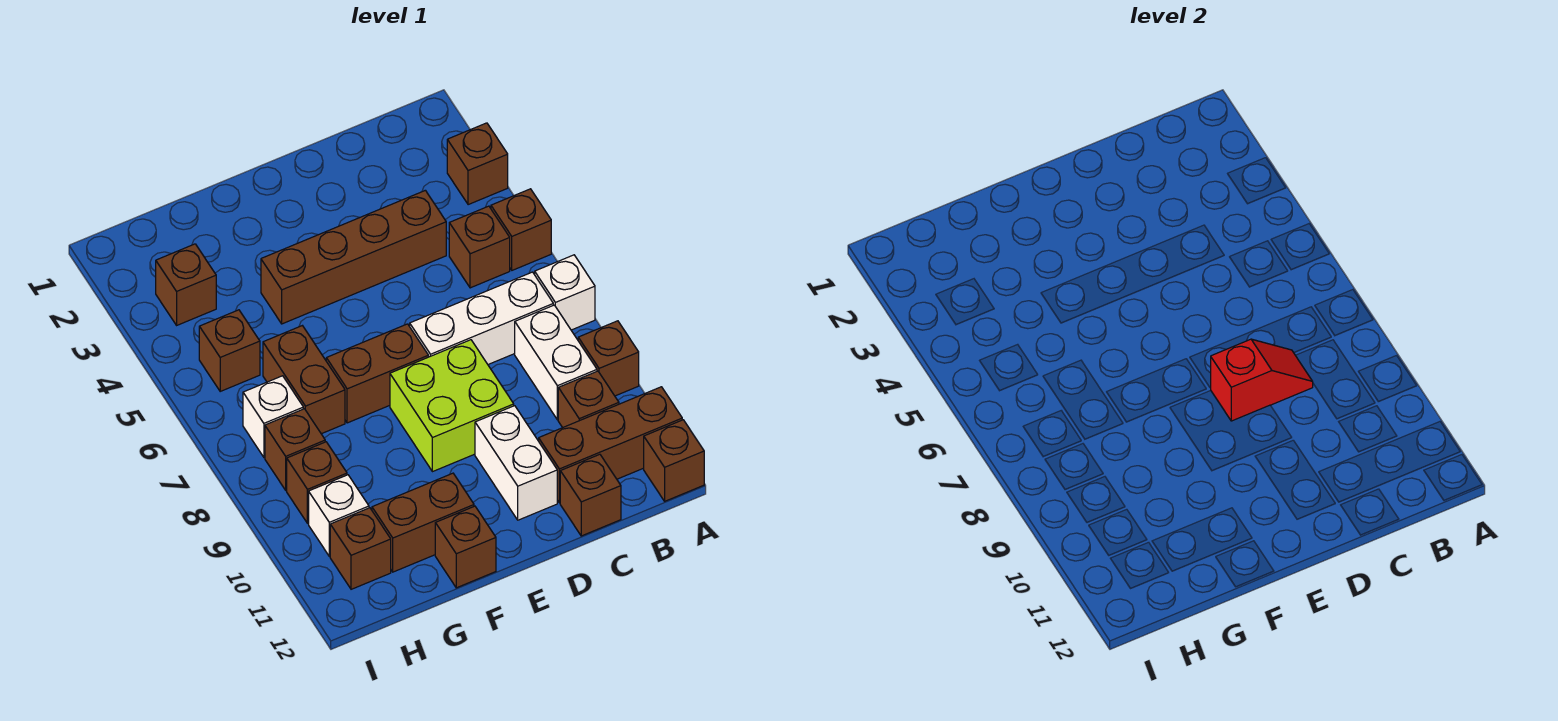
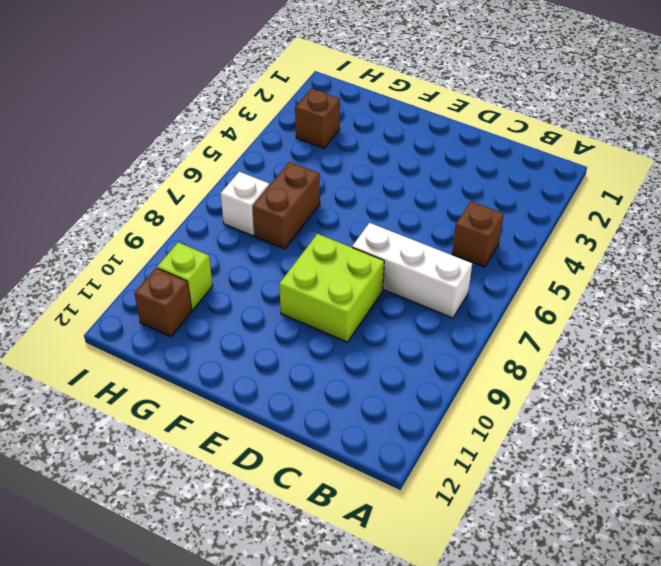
lime brick H10 level 1 -> white brick H10 level 1
none -> brown brick A3 level 1
none -> brown brick A5 level 1
none -> white brick A7 level 1

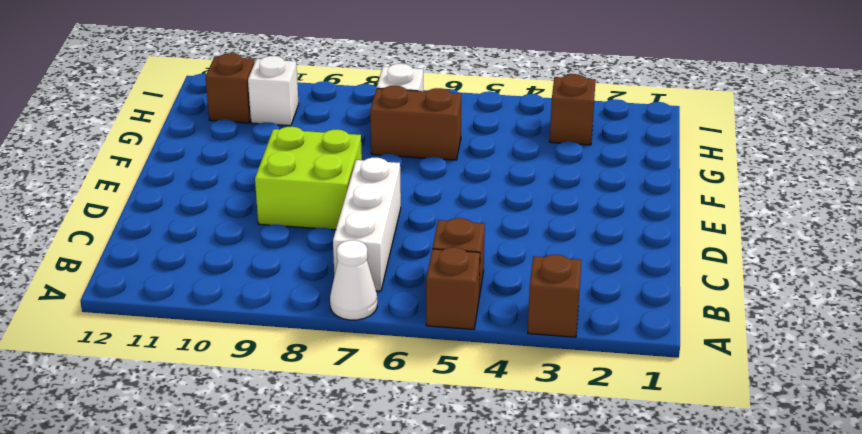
white cone A7 level 1 -> white brick A7 level 1
none -> brown brick A9 level 1
none -> brown brick A11:C11 level 1
none -> brown brick A12 level 1

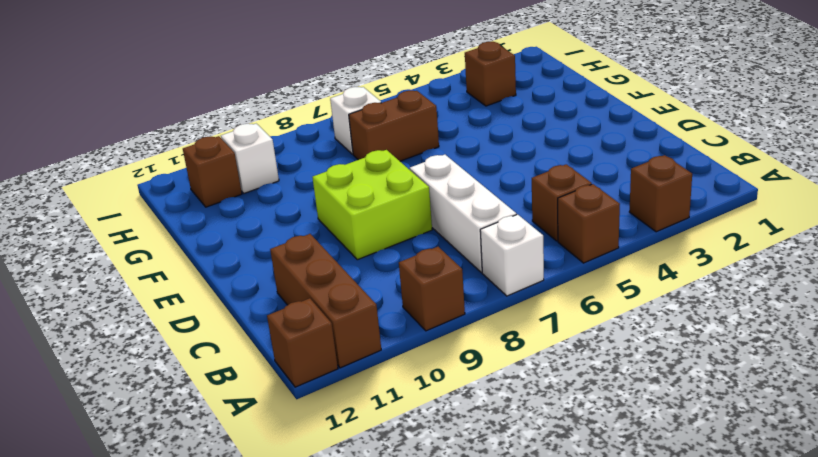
none -> white brick B8:B9 level 1
none -> brown brick B10 level 1
none -> brown brick C4:F4 level 1

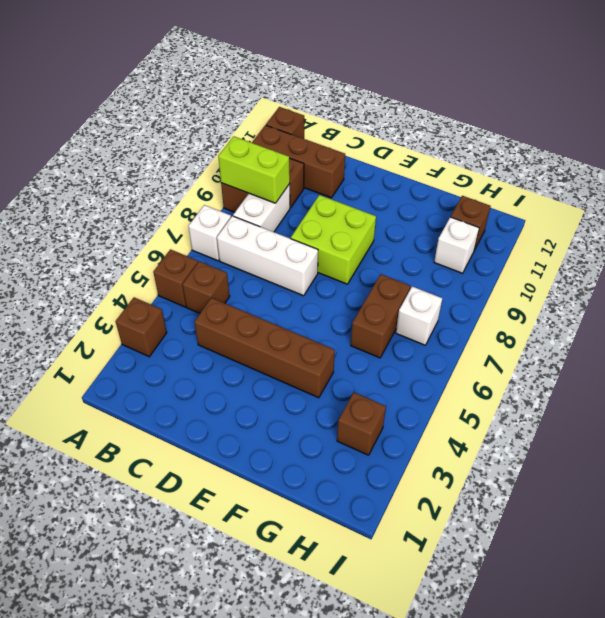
lime brick A9:B9 level 2 -> none
none -> brown brick C12 level 1
none -> white brick D10:D11 level 1
none -> brown brick E7:F7 level 1

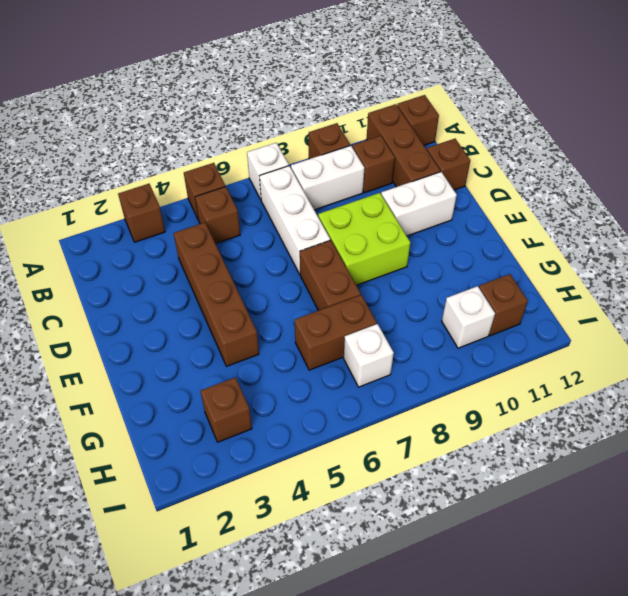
none -> brown brick F11:G11 level 1
none -> brown brick F12 level 1
none -> brown brick H5 level 1

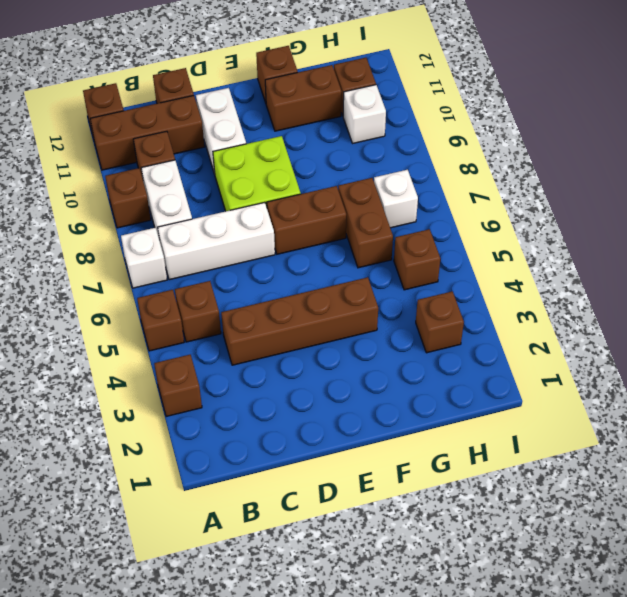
none -> brown brick H8 level 1
none -> brown brick H9 level 1
none -> red slope C8:D8 level 2 top D

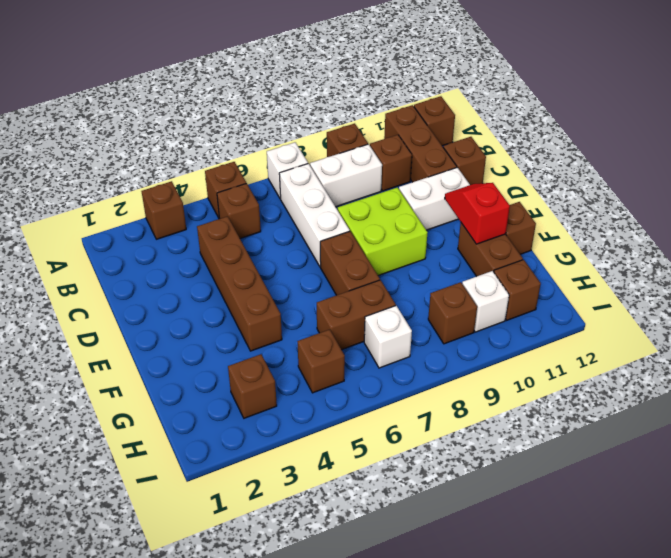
red slope E11:F11 level 2 top F -> red slope C8:D8 level 2 top D
none -> brown brick H8 level 1

